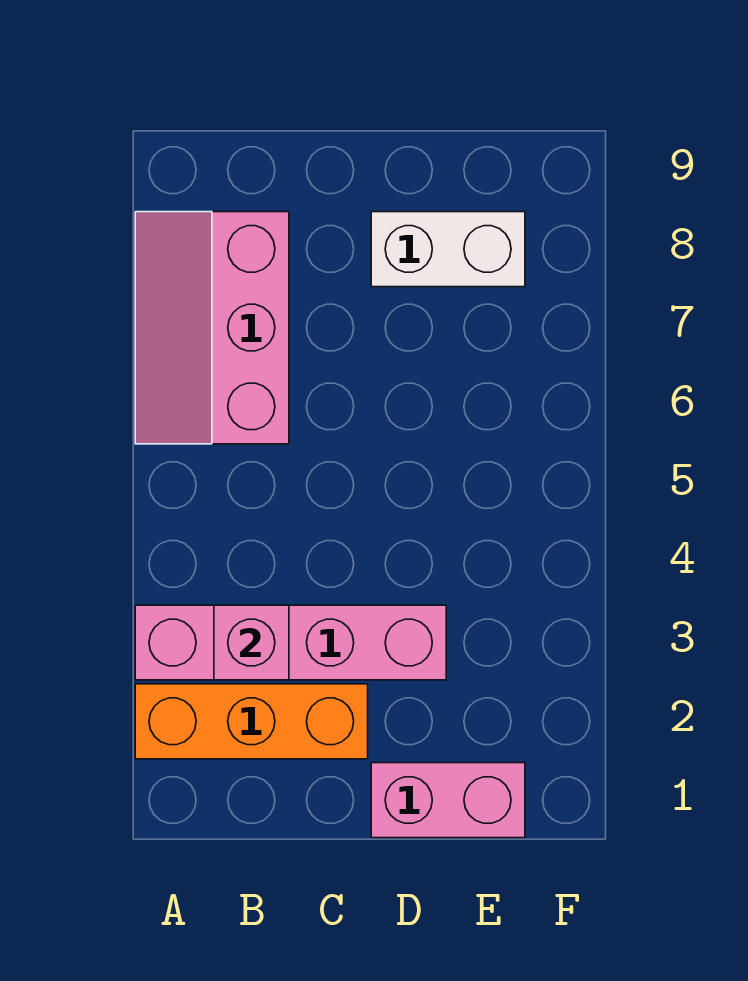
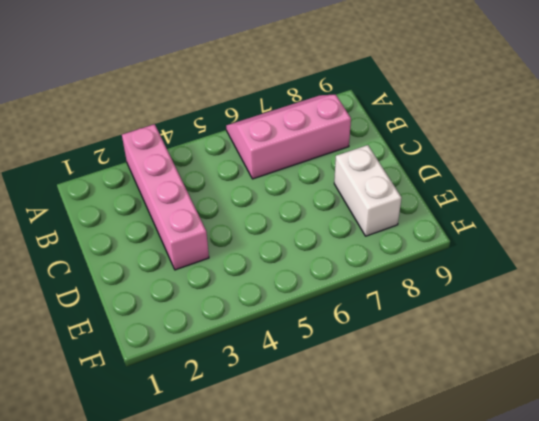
none -> orange brick A2:C2 level 1
none -> pink brick D1:E1 level 1

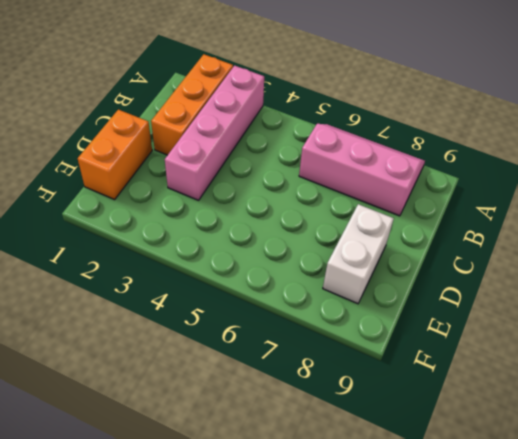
orange brick D1:E1 level 1 -> pink brick D1:E1 level 1
none -> pink brick B3 level 2

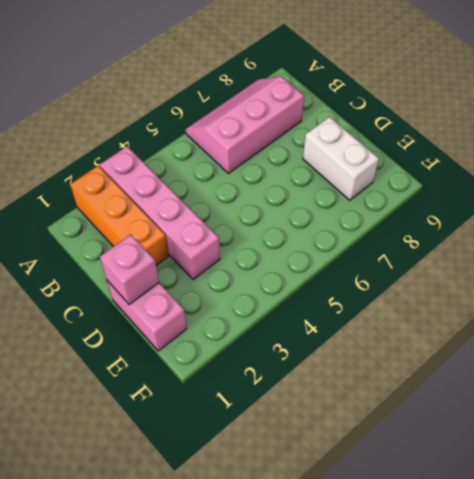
pink brick D1 level 2 -> pink brick B3 level 2

